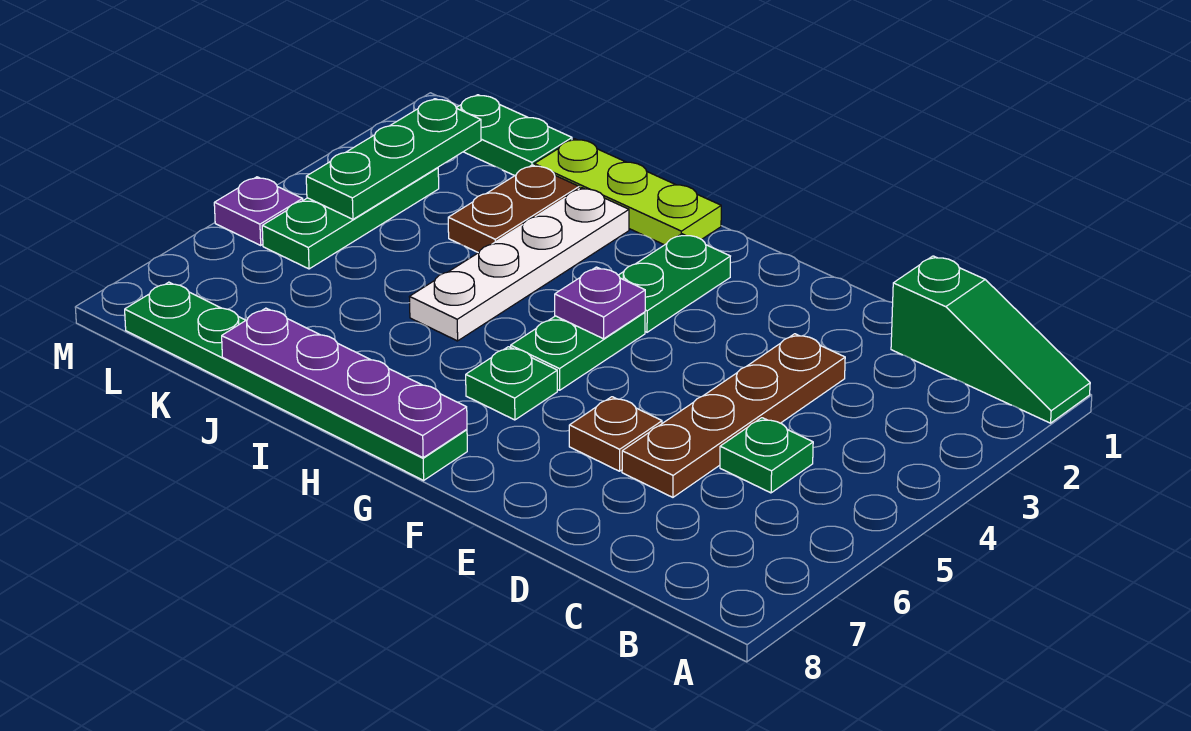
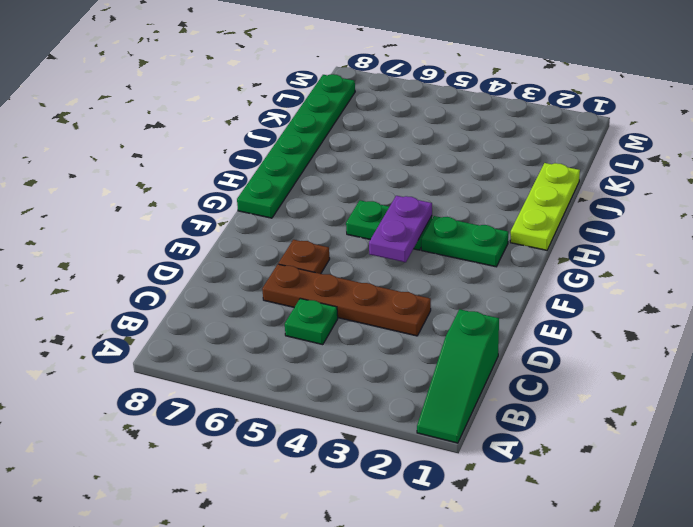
purple plate F4:G4 level 2 -> purple plate G4 level 2
none -> green plate G6 level 1
none -> white plate I2:I5 level 1
none -> brown plate J2:J3 level 1

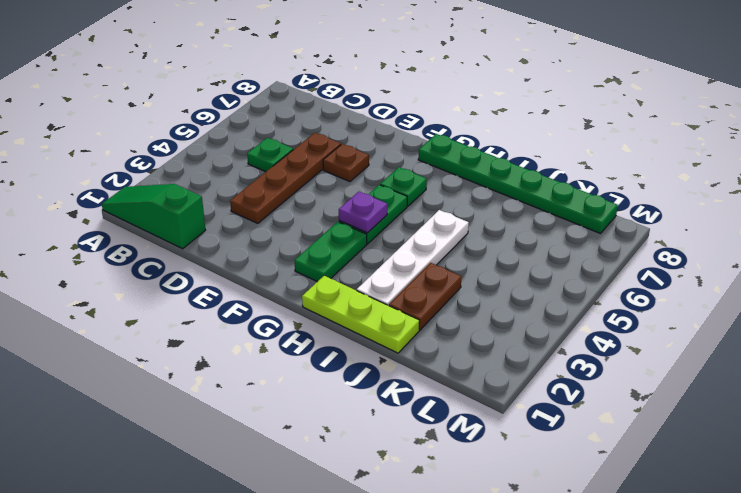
none -> green plate K1:L1 level 1
none -> green plate L3:L5 level 1
none -> purple plate M5 level 1

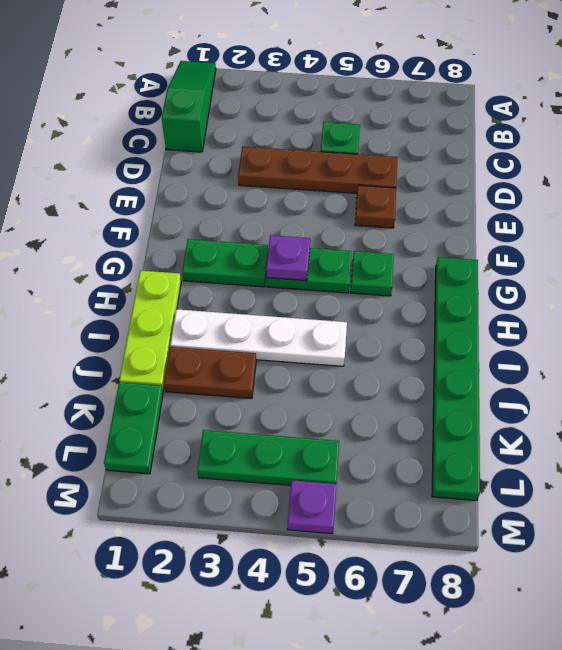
none -> purple plate G8:J8 level 2
none -> green plate L2:L4 level 2

